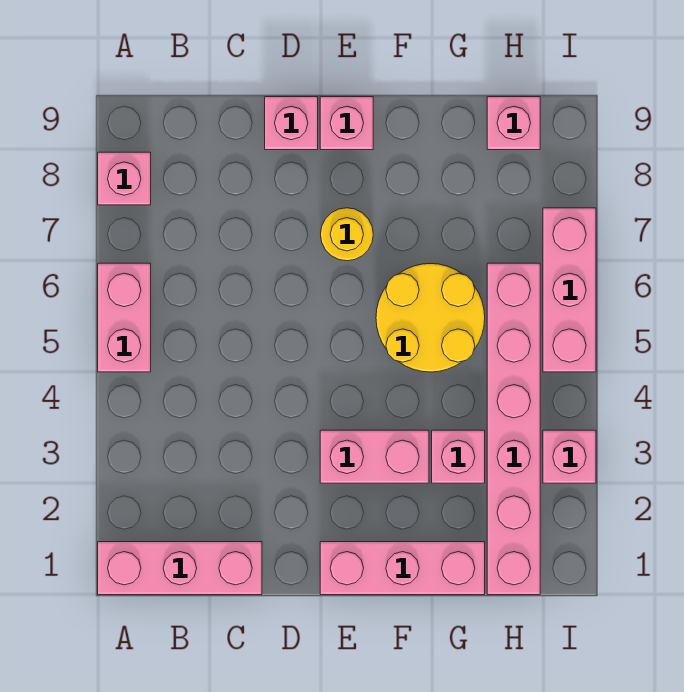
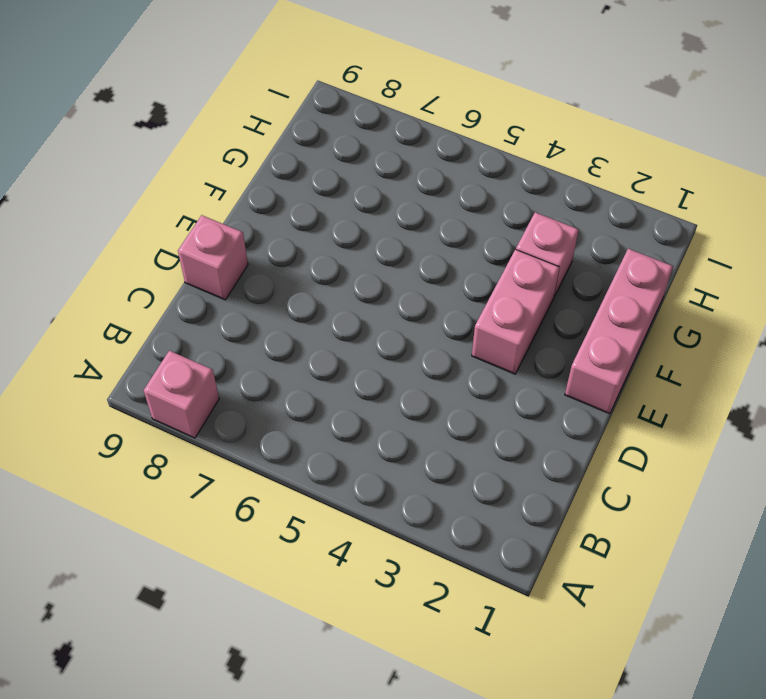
none -> pink brick A1:C1 level 1
none -> pink brick A5:A6 level 1
none -> yellow round brick E7 level 1

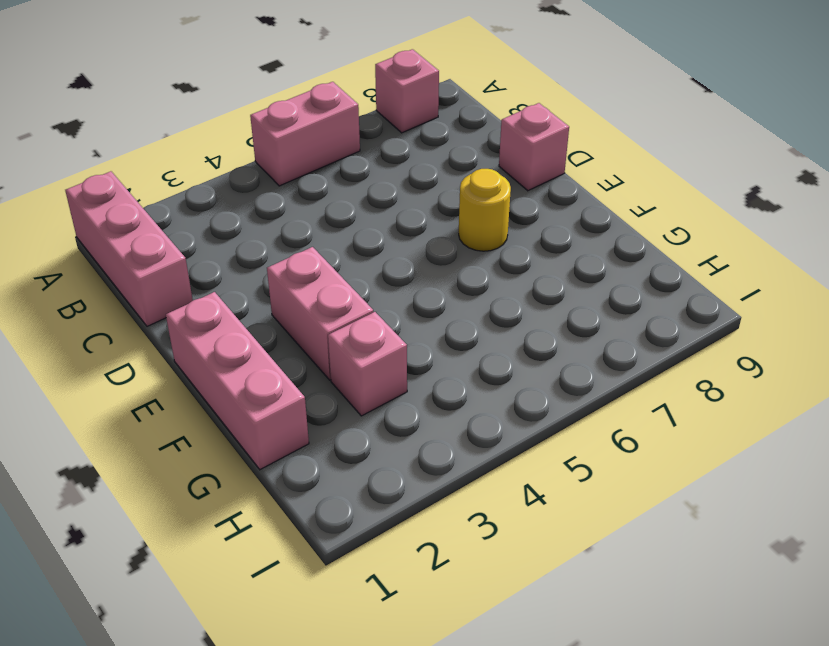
none -> pink brick E9 level 1
none -> yellow round brick F5:G6 level 1
none -> pink brick H1:H6 level 1

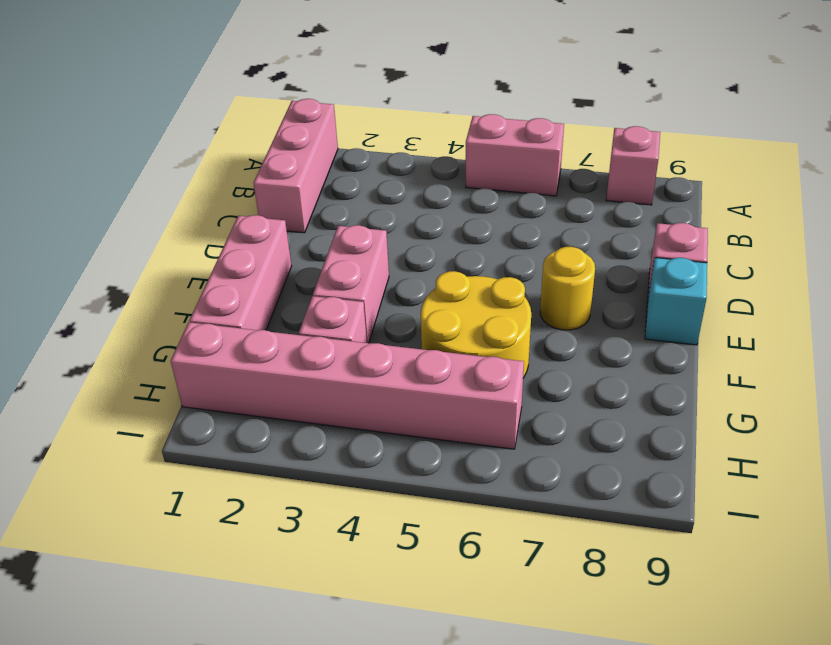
cyan brick E9 level 1 -> pink brick E9 level 1
none -> pink brick H9 level 1
none -> pink brick I3 level 1
none -> pink brick I5:I7 level 1

